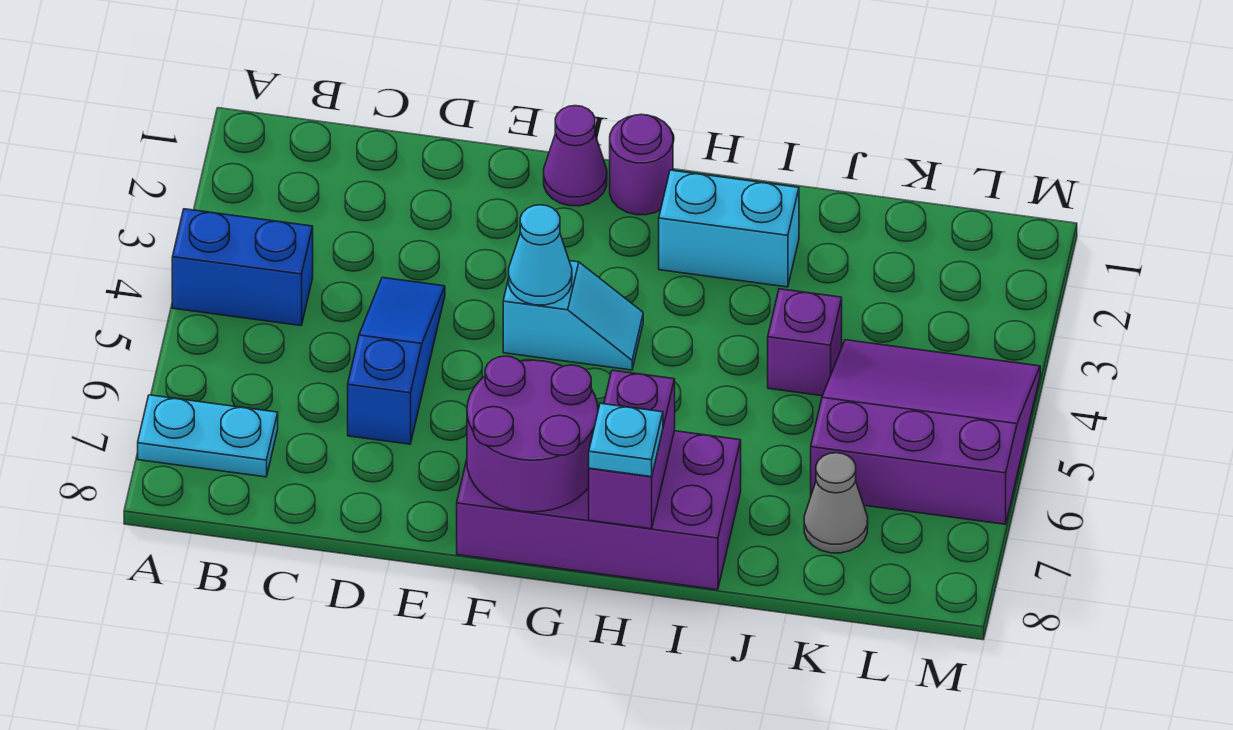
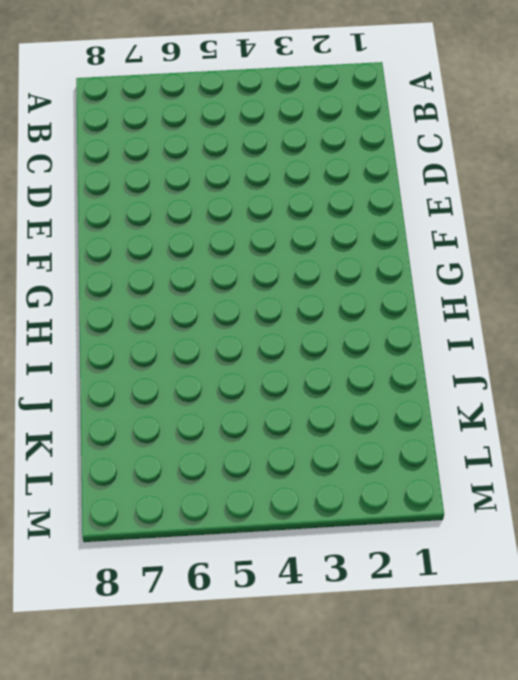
none -> blue brick A4:B4 level 1
none -> cyan plate A7:B7 level 1
none -> blue slope D4:D6 level 1 top 6

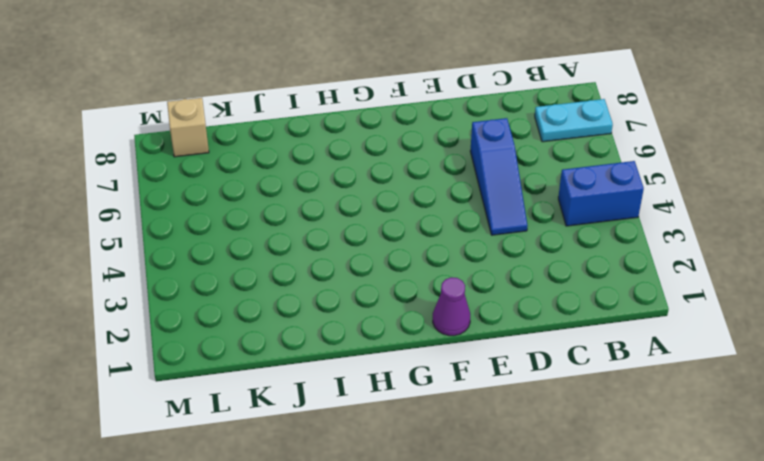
tan brick L8 level 1 -> none
none -> cyan slope F4:G4 level 1 top F
none -> purple brick F7:I8 level 1
none -> purple round brick G1 level 1

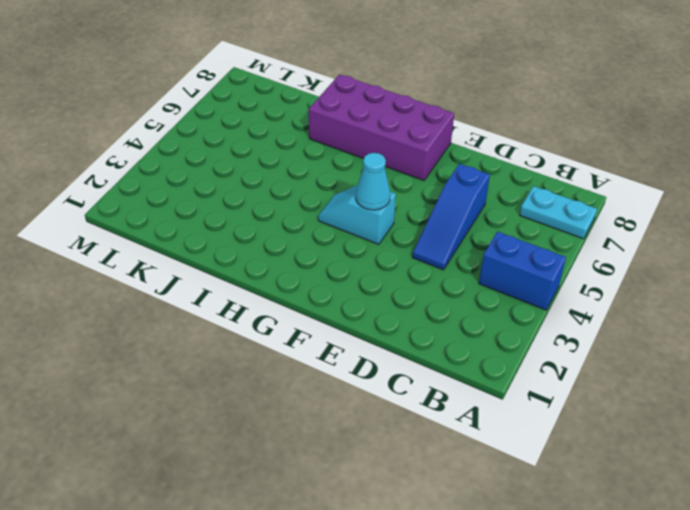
none -> purple cone F1 level 1
none -> purple round brick G1 level 1
none -> cyan brick H2:I2 level 1

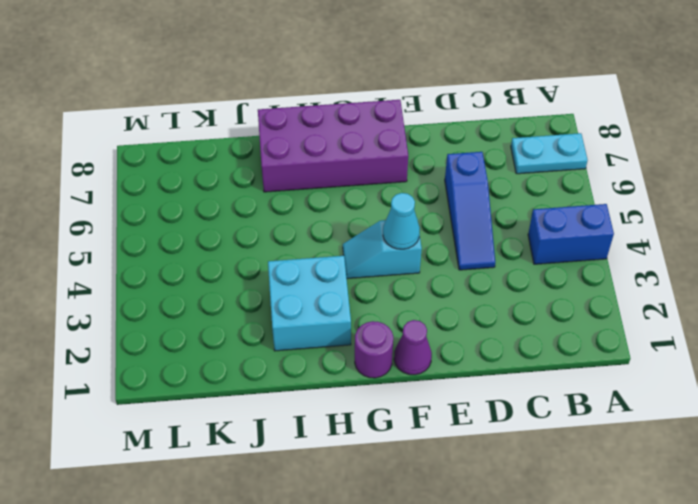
cyan brick H2:I3 level 1 -> cyan brick H2:I2 level 1
none -> purple brick J4 level 1
none -> purple slope K4:M6 level 1 top 6
none -> grey cone K7 level 1

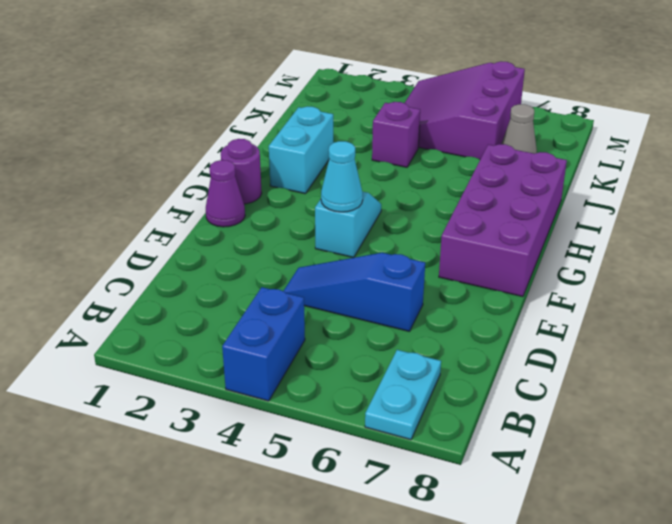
none -> purple round brick F7:G8 level 2
none -> purple brick H7:H8 level 2
none -> cyan plate H8 level 3

